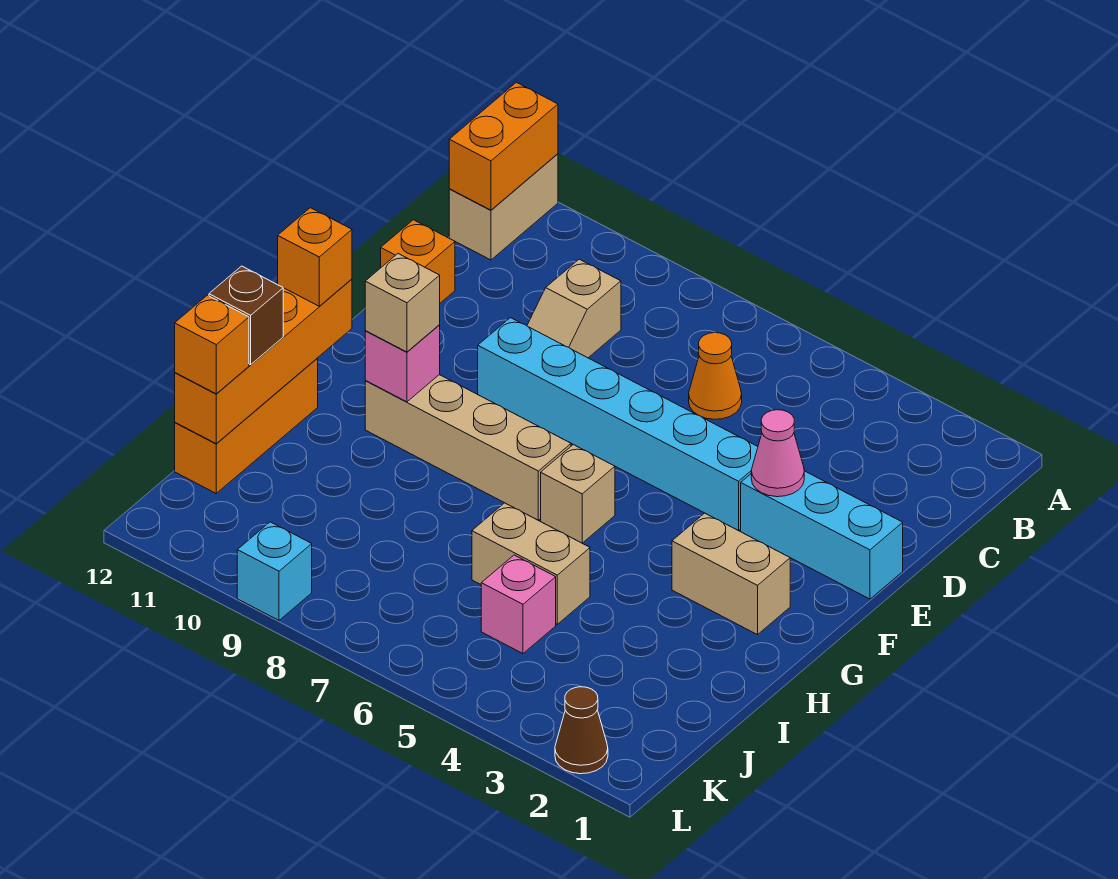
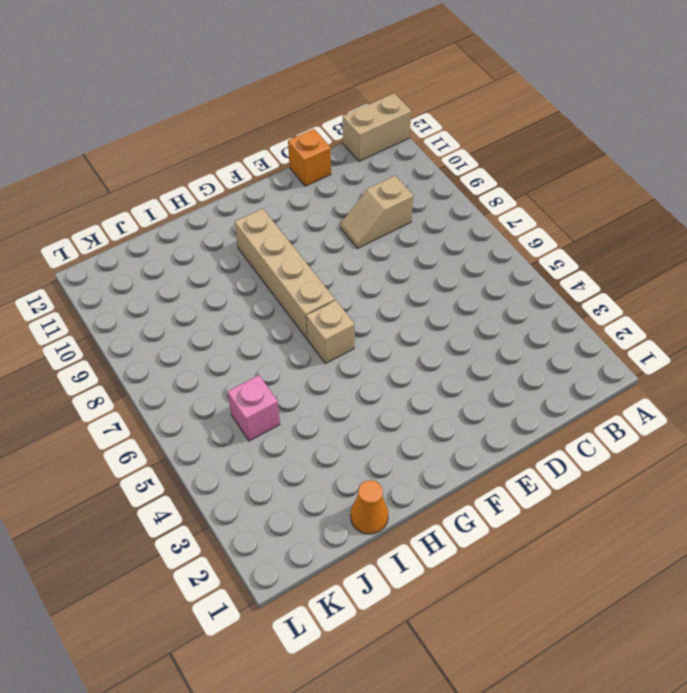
orange cone I1 level 1 -> orange cone C6 level 1
none -> cyan brick E1:E3 level 1
none -> cyan brick E4:E9 level 1
none -> tan brick G2:G3 level 1

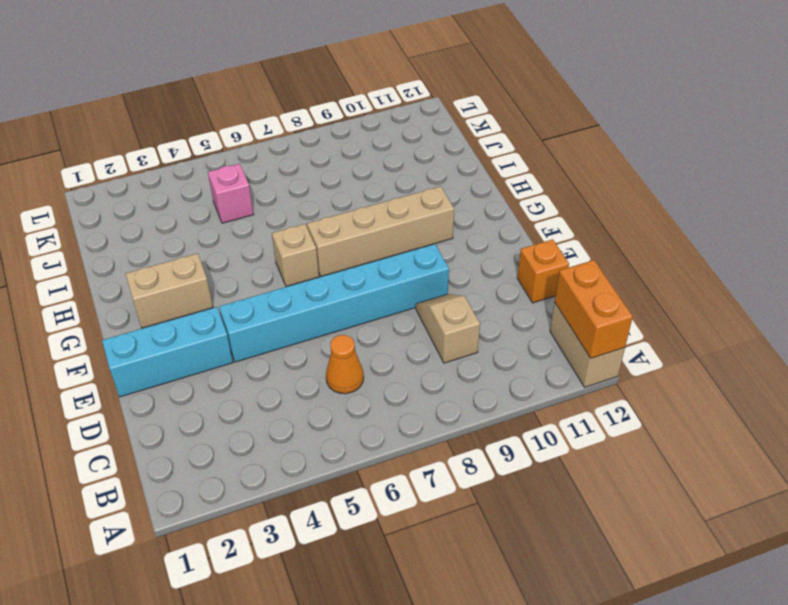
none -> orange brick H12:J12 level 1
none -> tan brick I5:I6 level 1
none -> brown cone L2 level 1

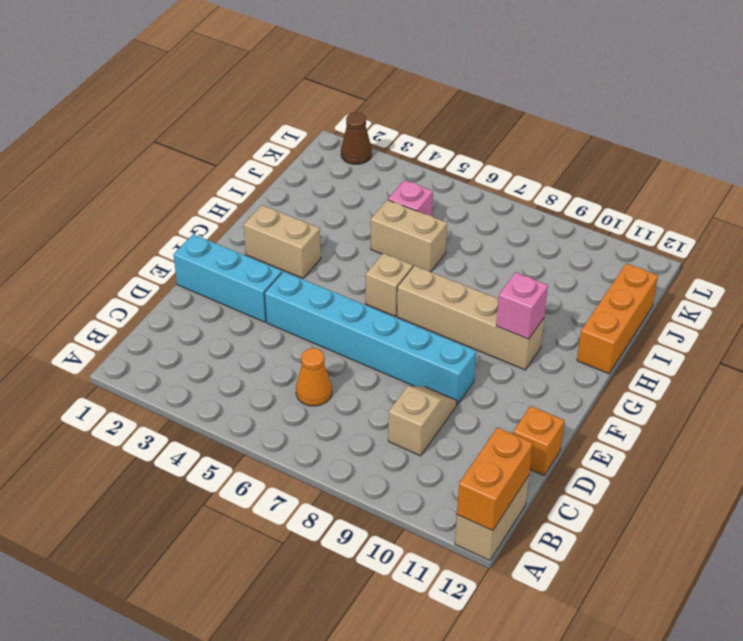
none -> cyan brick L9 level 1
none -> pink cone E3 level 2
none -> orange brick G12:J12 level 2

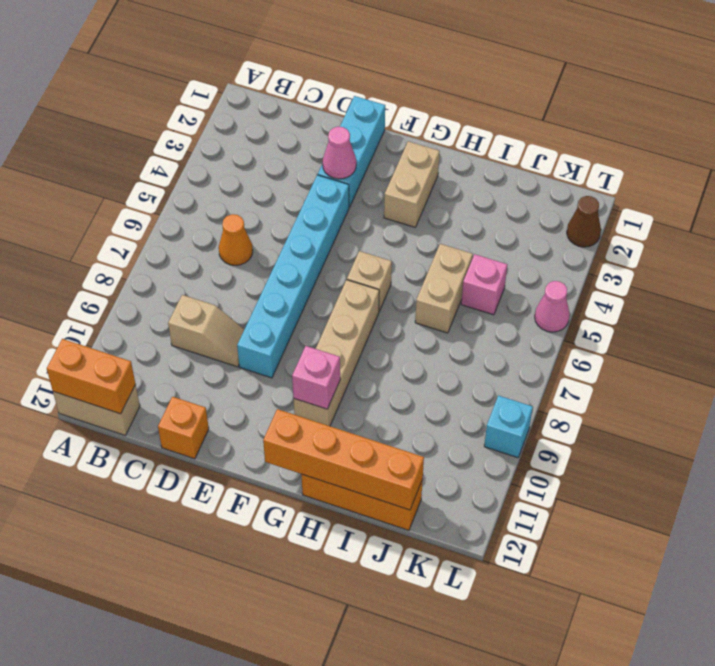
pink cone L5 level 1 -> none
none -> tan brick G10 level 3
none -> orange brick G12 level 3
none -> brown brick I12 level 3

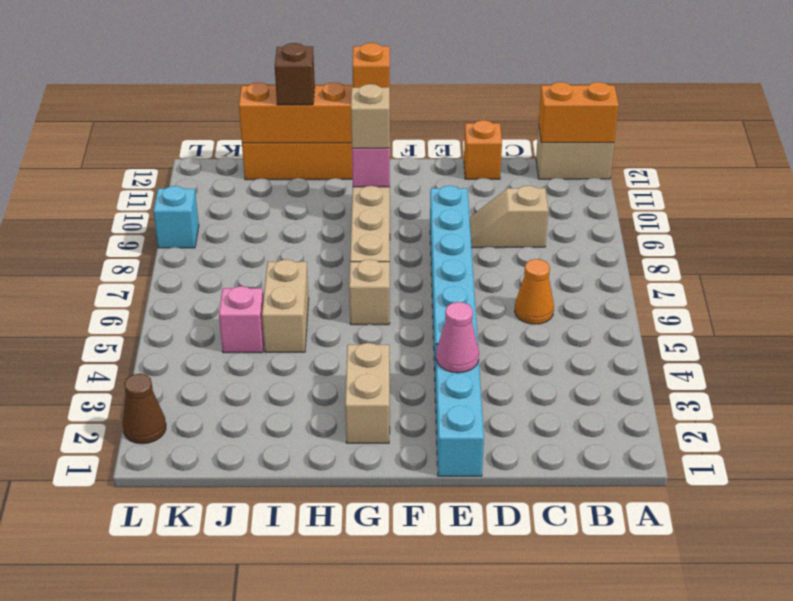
none -> orange brick J12 level 3

